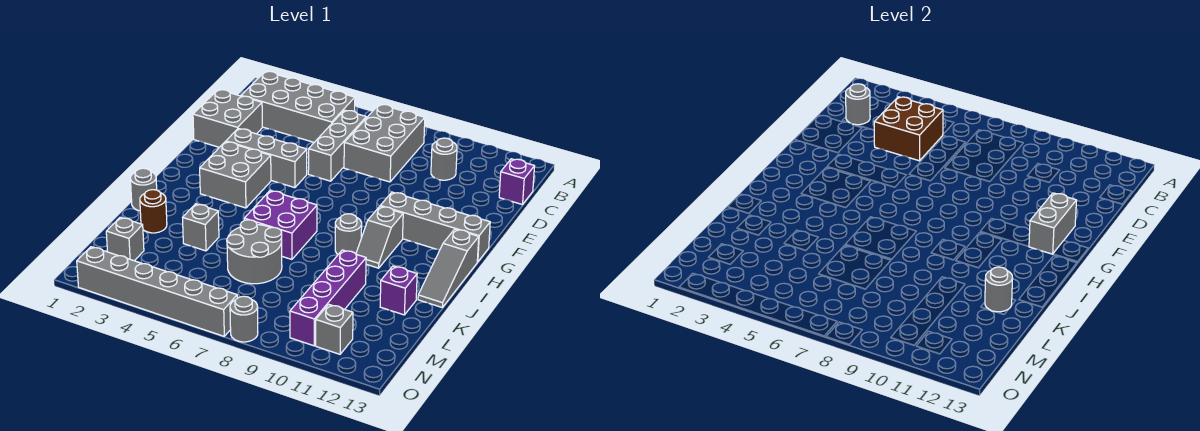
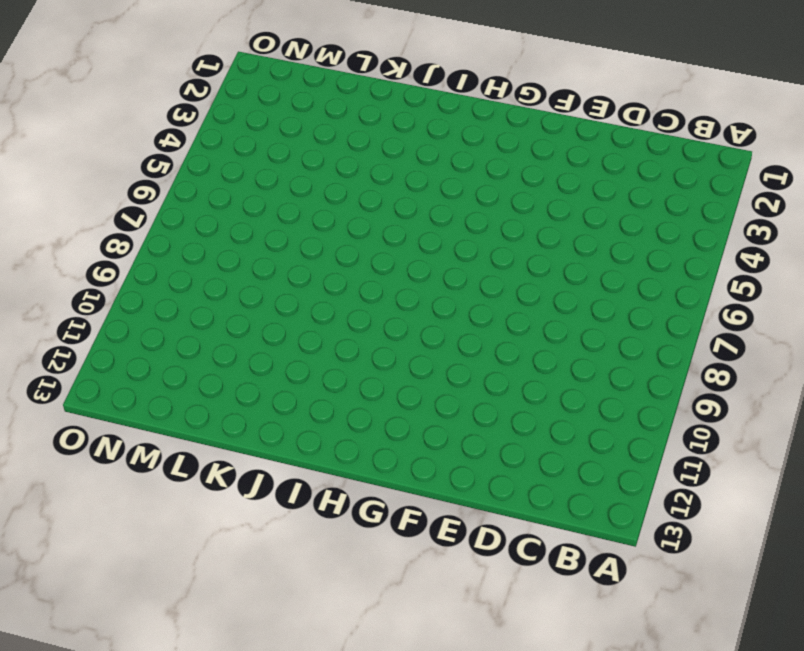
none -> grey brick B2:C5 level 1
none -> grey brick B7:D8 level 1
none -> grey brick C6:E6 level 1

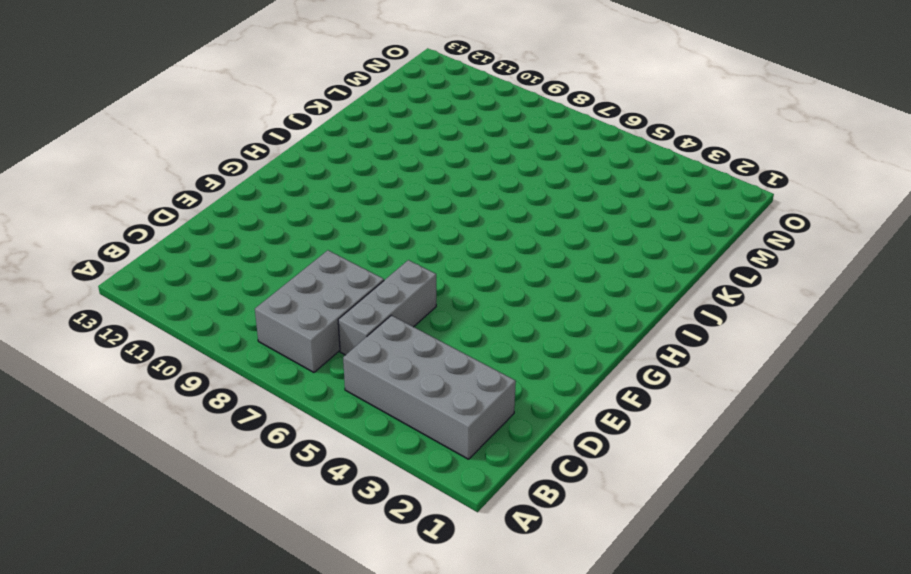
none -> grey round brick C10 level 1
none -> purple brick C13 level 1
none -> grey brick D1:E2 level 1

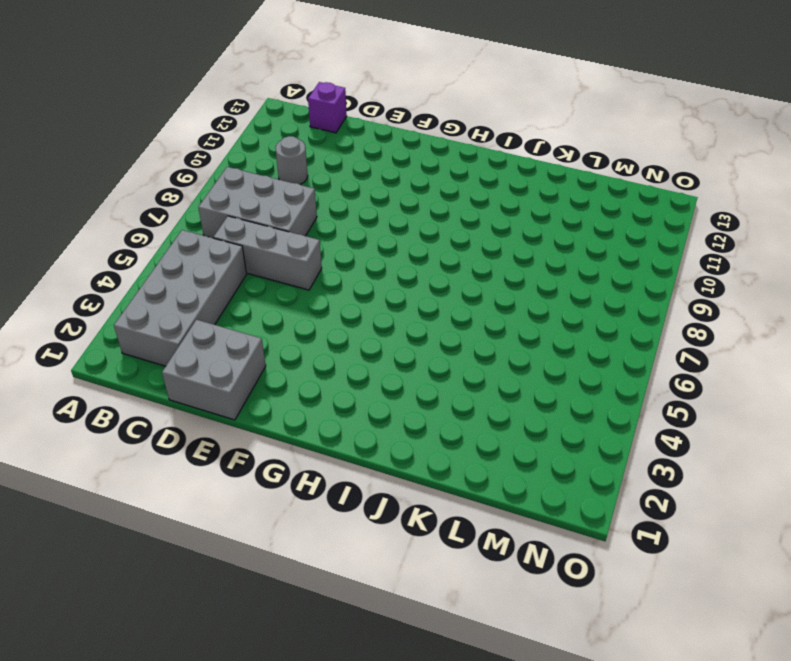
none -> grey brick F3:F5 level 1
none -> grey brick G3:H4 level 1
none -> grey brick G10:G13 level 1

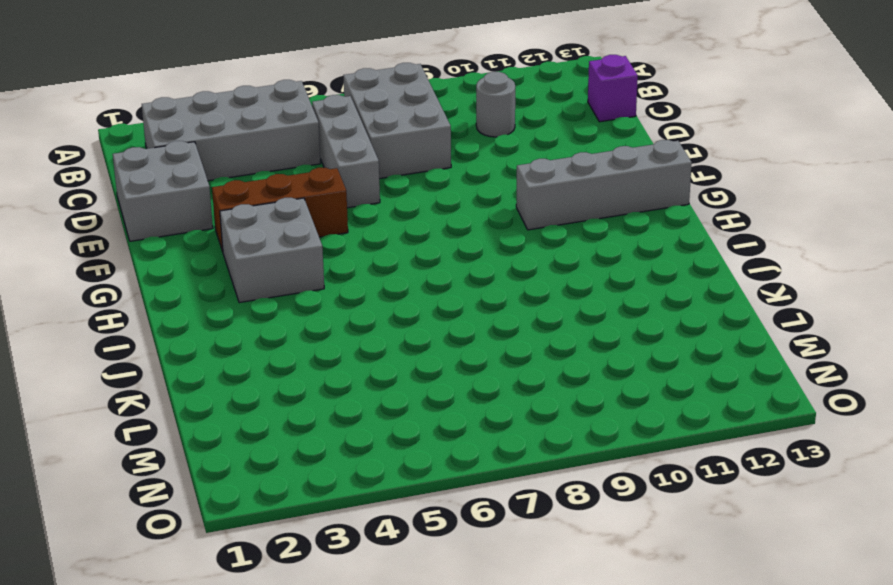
brown brick F3:F5 level 1 -> grey brick F3:F5 level 1
none -> grey slope H10:I10 level 1 top H
none -> grey slope H13:J13 level 1 top H
none -> purple brick I6:J7 level 1

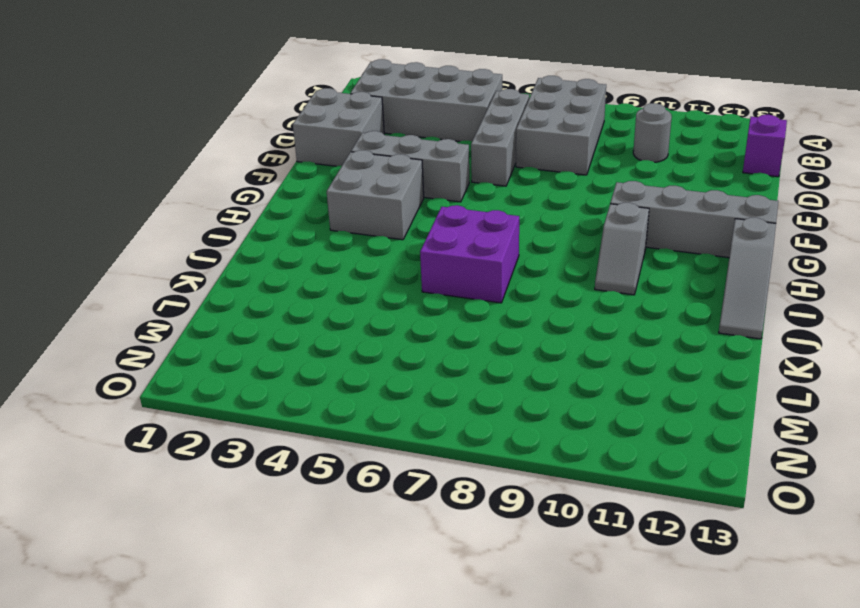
none -> grey round brick I9 level 1
none -> grey round brick J1 level 1
none -> brown round brick K2 level 1

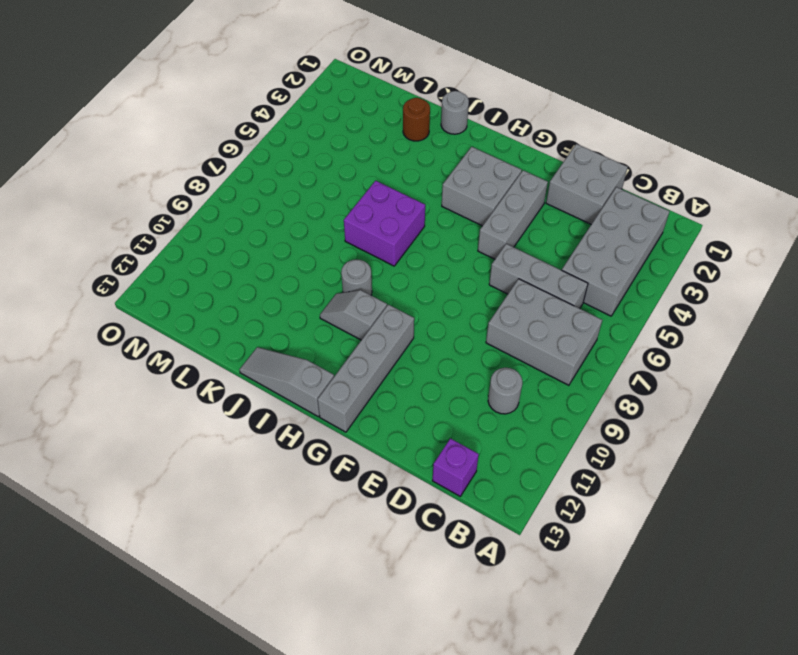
none -> grey brick K4 level 1
none -> grey round brick K6:L7 level 1
none -> purple brick K10:N10 level 1

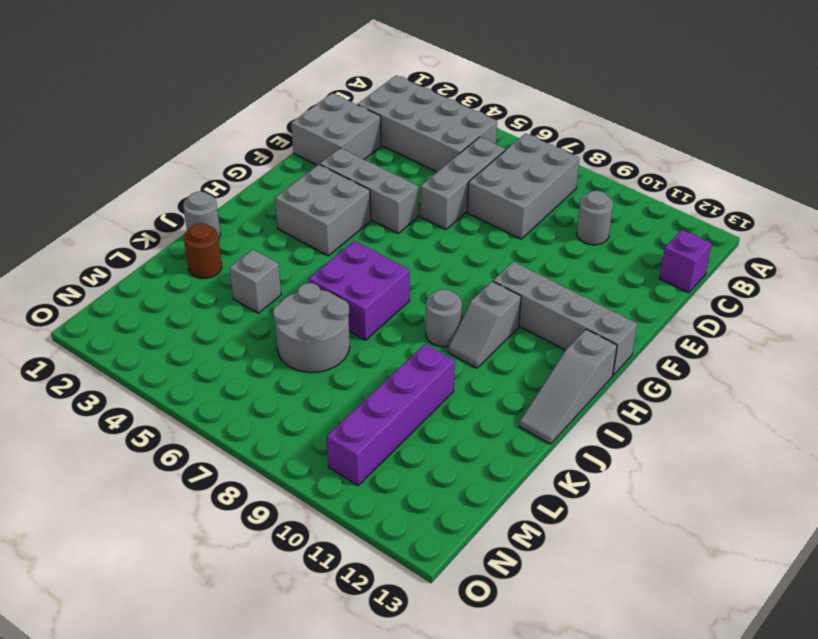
none -> purple brick K12 level 1
none -> grey brick M2 level 1
none -> grey brick N11 level 1

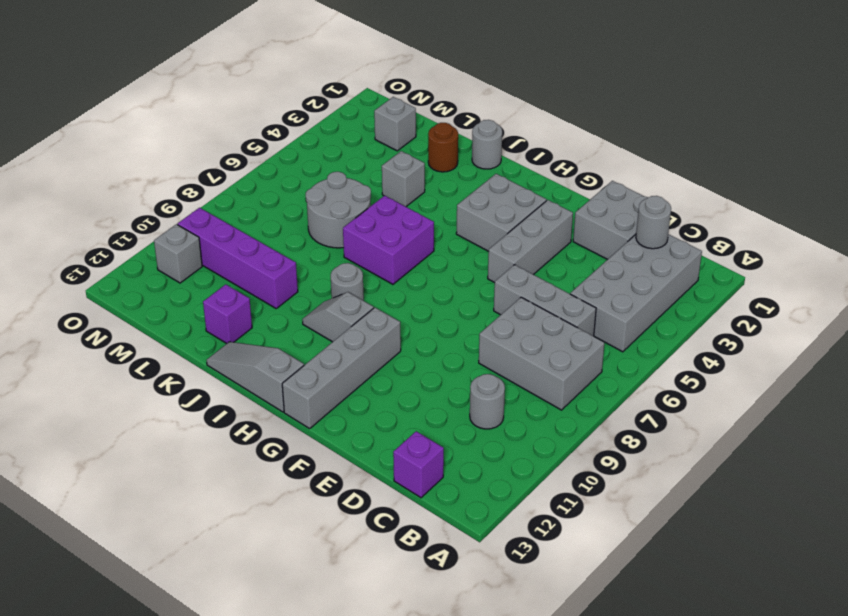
none -> grey brick O2:O7 level 1
none -> grey round brick O8 level 1
none -> brown brick C4:D5 level 2

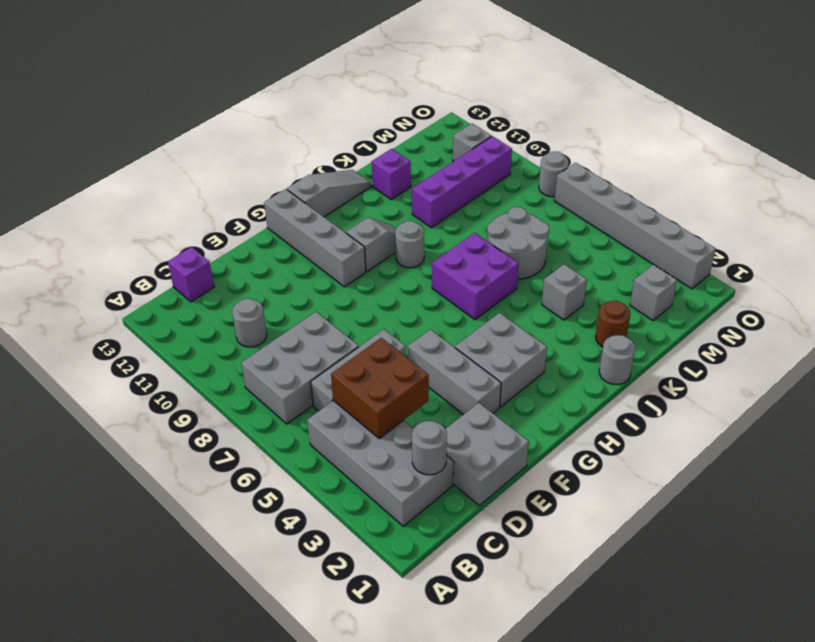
none -> grey brick F12:G12 level 2
none -> grey round brick K12 level 2

